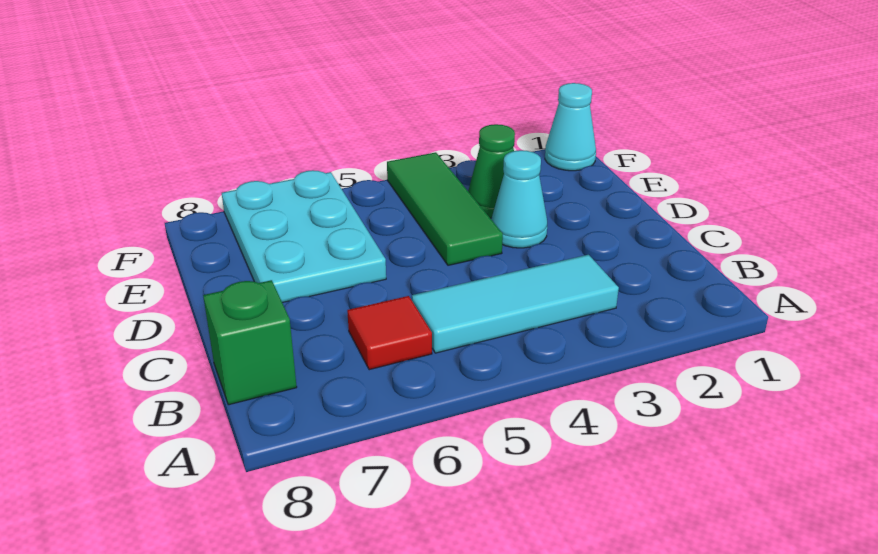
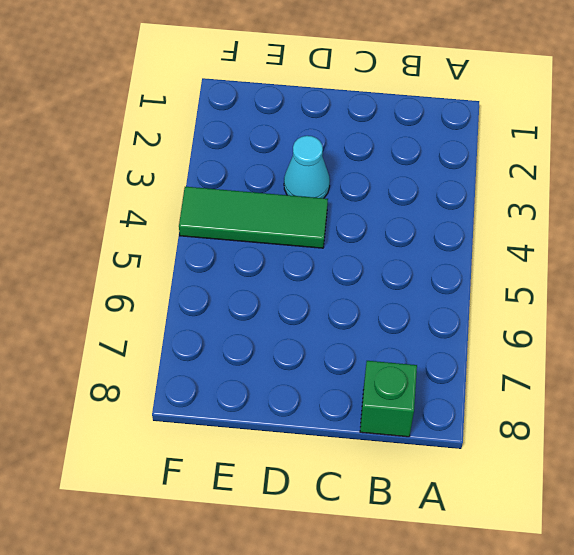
none -> cyan tile B3:B5 level 1
none -> red tile B6 level 1

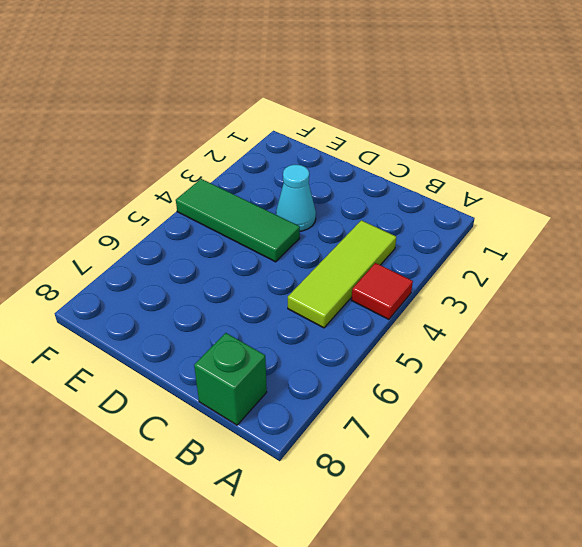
red tile A4 level 1 -> red tile B6 level 1
lime tile B3:B5 level 1 -> cyan tile B3:B5 level 1
none -> cyan plate D6:F7 level 1
none -> green cone E3 level 1

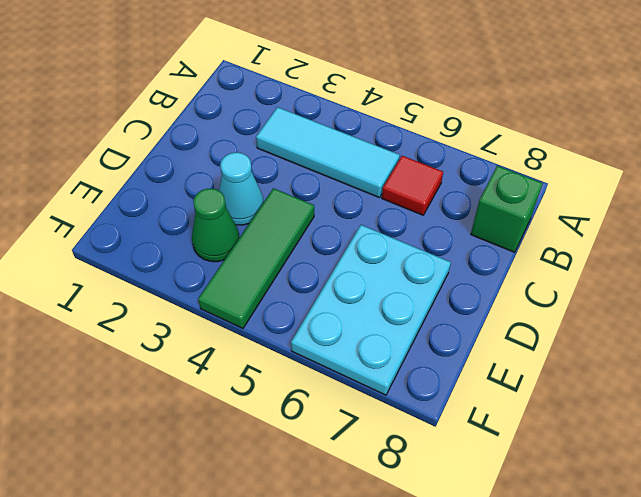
none -> cyan cone F1 level 1

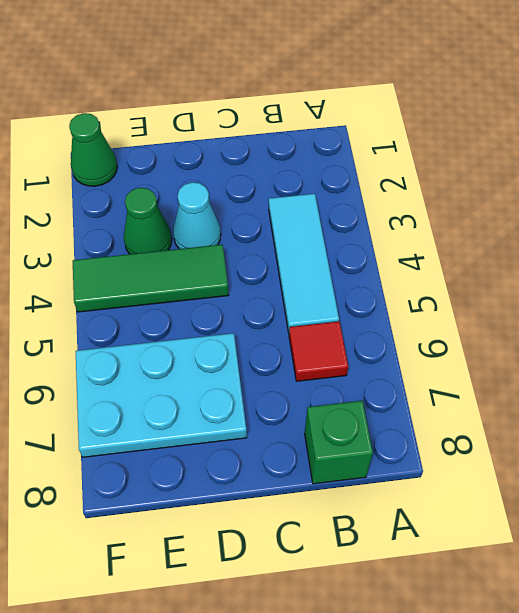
green cone F1 level 1 -> cyan cone F1 level 1

